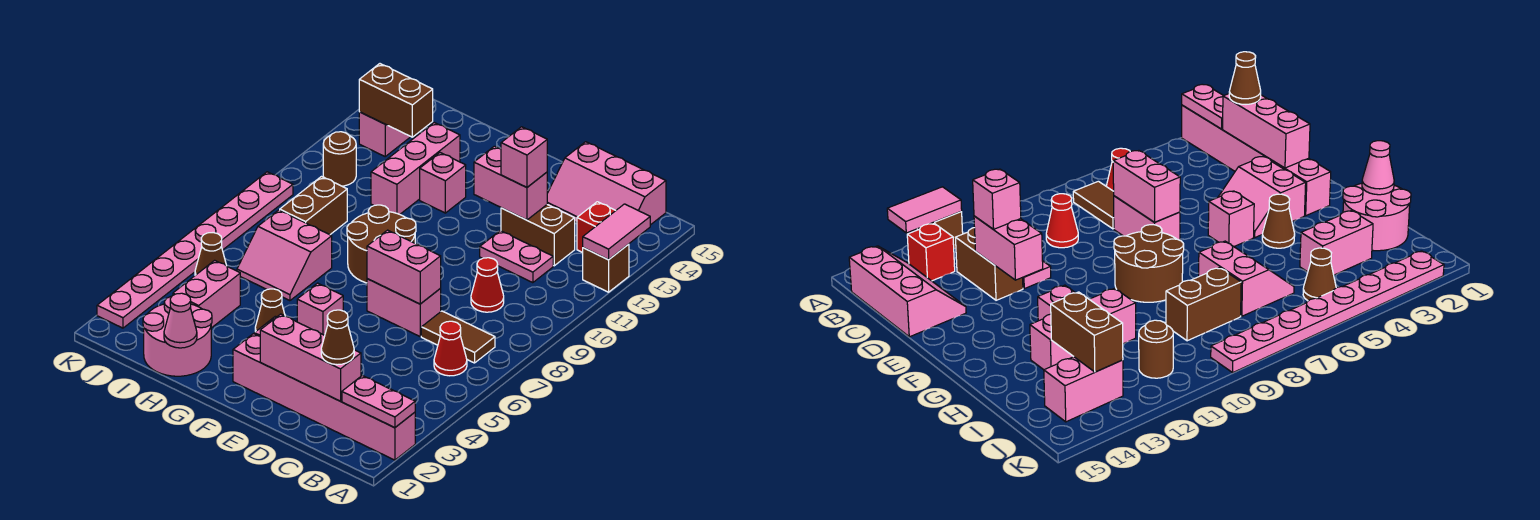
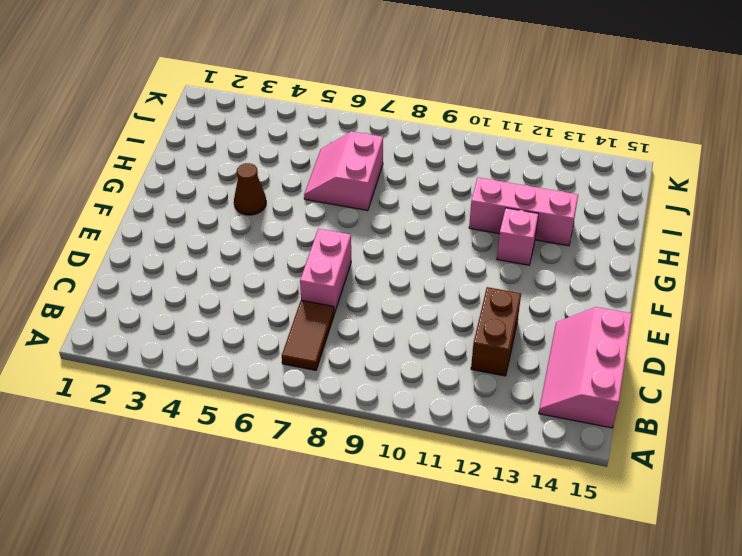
none -> pink brick A2:F2 level 1
none -> brown brick A12 level 1
none -> red cone B6 level 1
none -> red brick B13 level 1

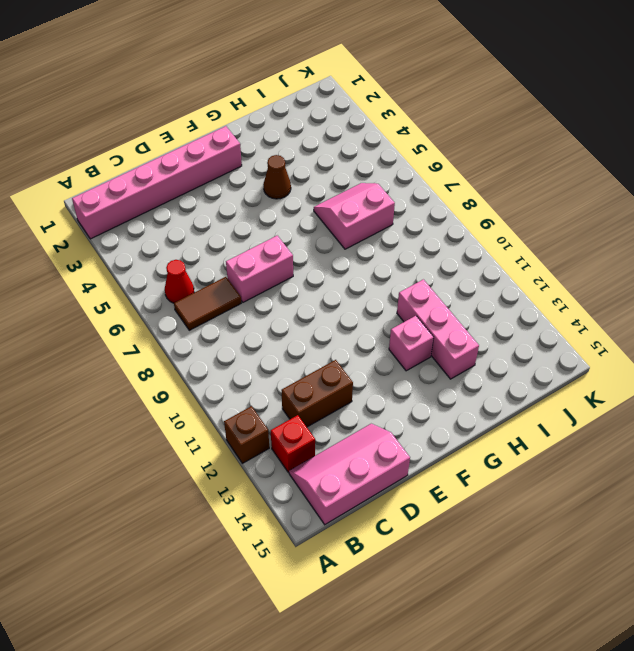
none -> red cone C9 level 1
none -> pink plate C11:D11 level 1
none -> pink slope E3:F4 level 1 top 3
none -> pink brick F5 level 1

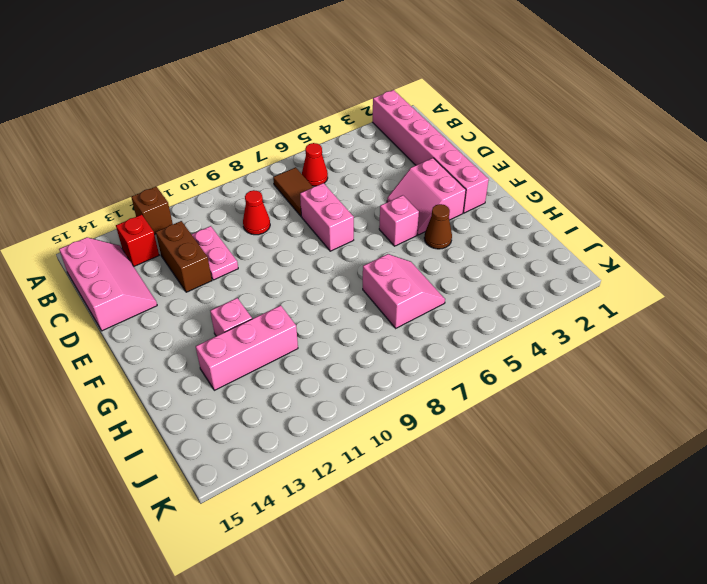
none -> brown round brick F8:G9 level 1
none -> pink round brick H1:I2 level 1
none -> pink brick I3:I4 level 1
none -> brown brick I8:I9 level 1

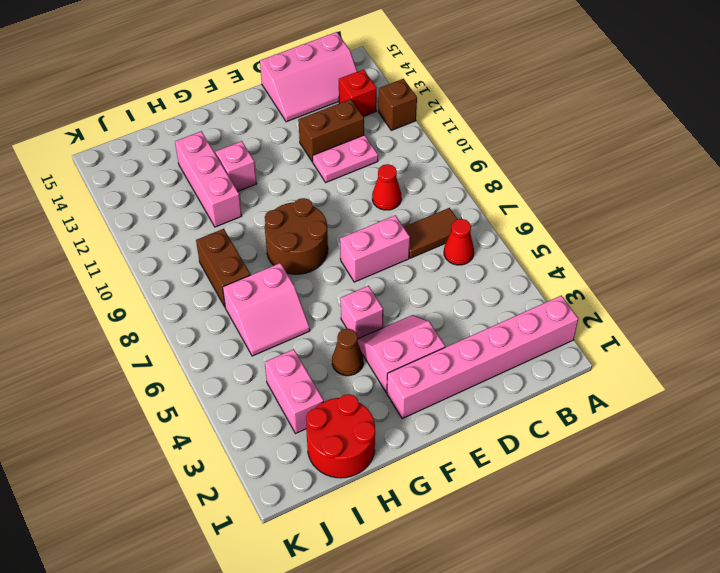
red round brick H1:I2 level 1 -> pink round brick H1:I2 level 1
none -> brown cone J5 level 1
none -> brown round brick J11 level 1
none -> pink brick J13:J14 level 1
none -> pink plate K2:K9 level 1

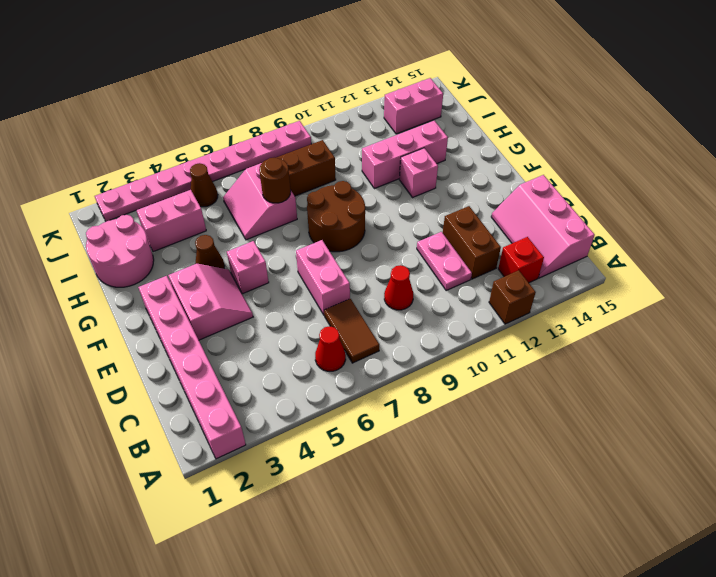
brown round brick H7 level 2 -> brown round brick J11 level 1
none -> pink plate A2:B2 level 2
none -> pink tile A12:A13 level 2
none -> pink brick C2:E2 level 2
none -> pink brick D7:E7 level 2

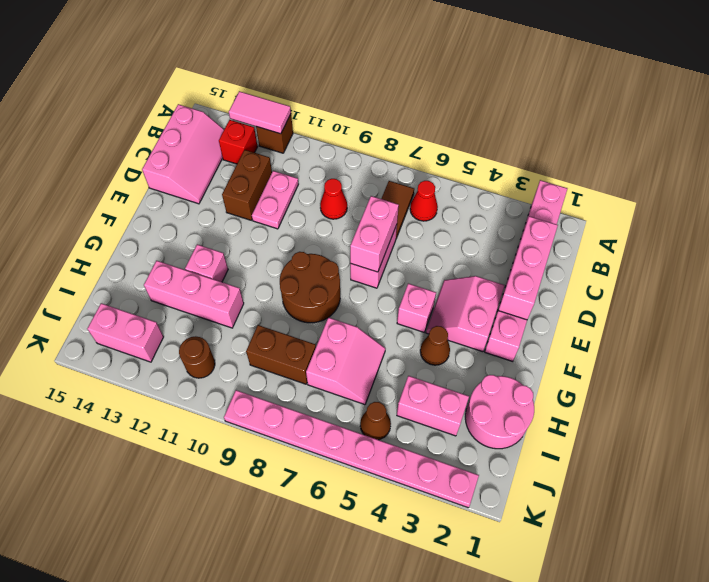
none -> pink brick D12:E12 level 2
none -> pink cone H1 level 2
none -> brown brick I13:J13 level 2
none -> brown cone C2 level 3

